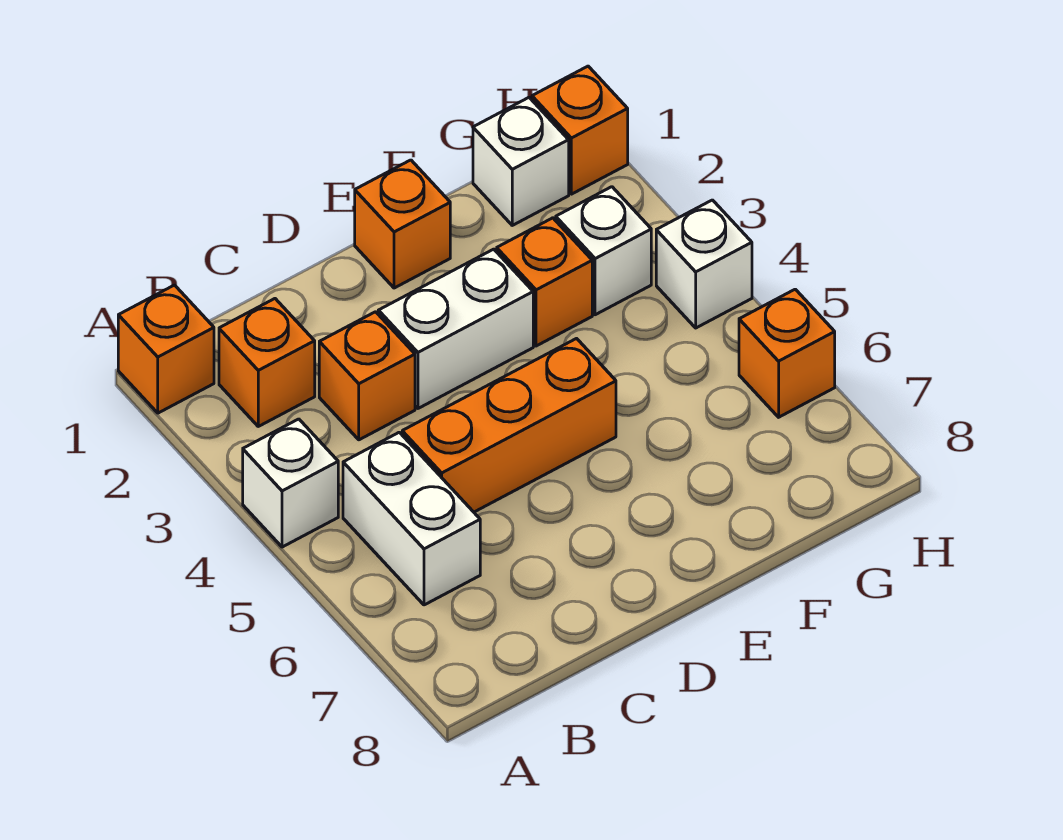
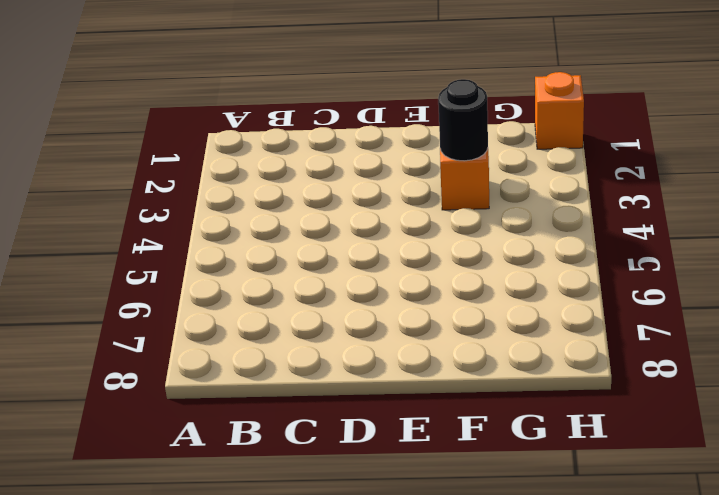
black round brick F3 level 2 -> none
none -> orange brick A1 level 1
none -> white brick A4 level 1
none -> orange brick B2 level 1

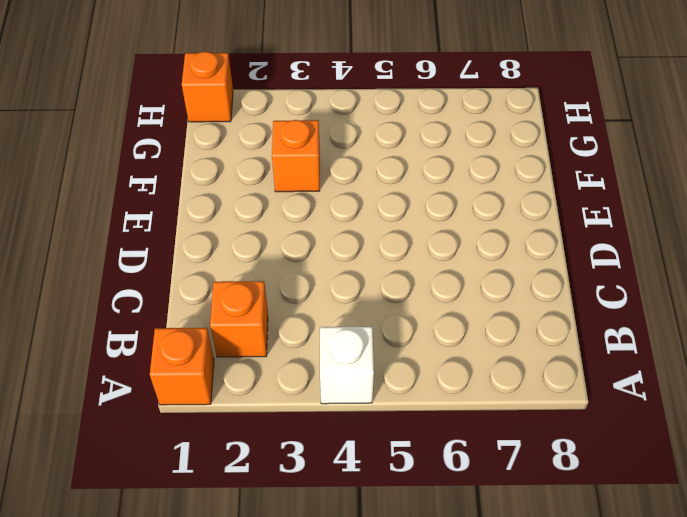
none -> white brick B5:B6 level 1
none -> orange brick C3 level 1
none -> orange brick C5:E5 level 1

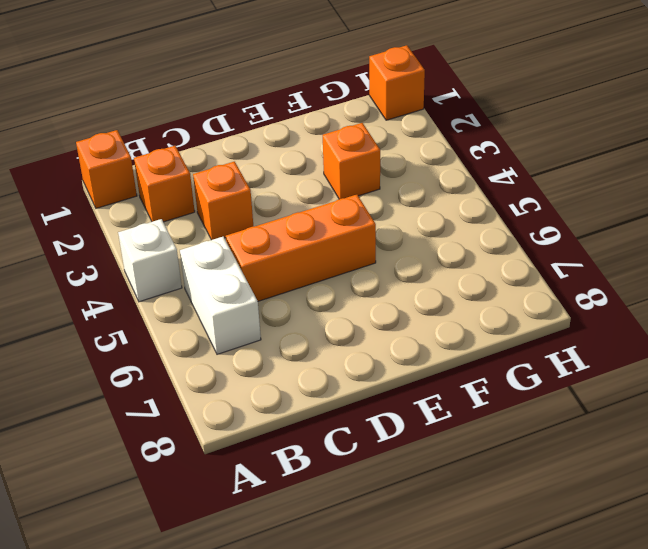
none -> white brick D3:E3 level 1
none -> orange brick E1 level 1
none -> white brick G1 level 1

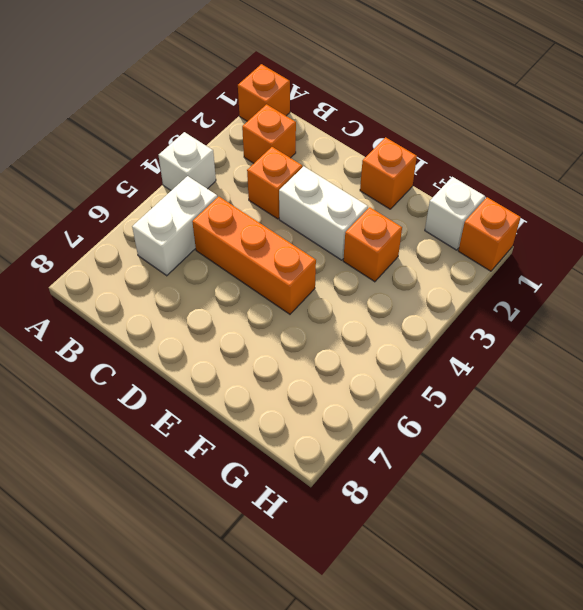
none -> white brick G3 level 1
none -> white brick H4 level 1
none -> orange brick H6 level 1

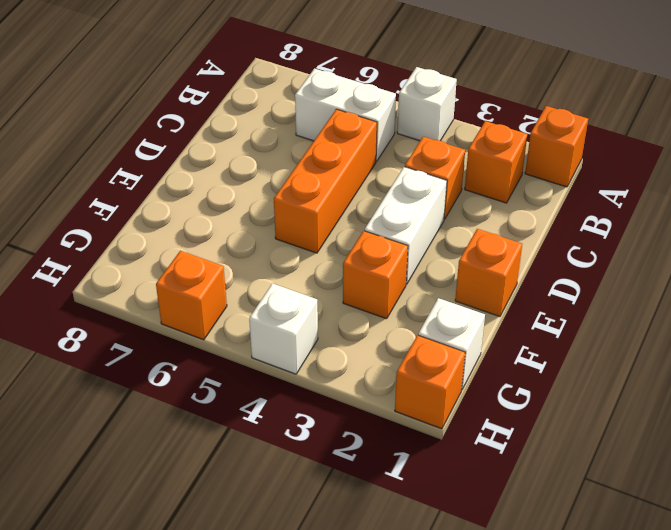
none -> white brick G3 level 1

